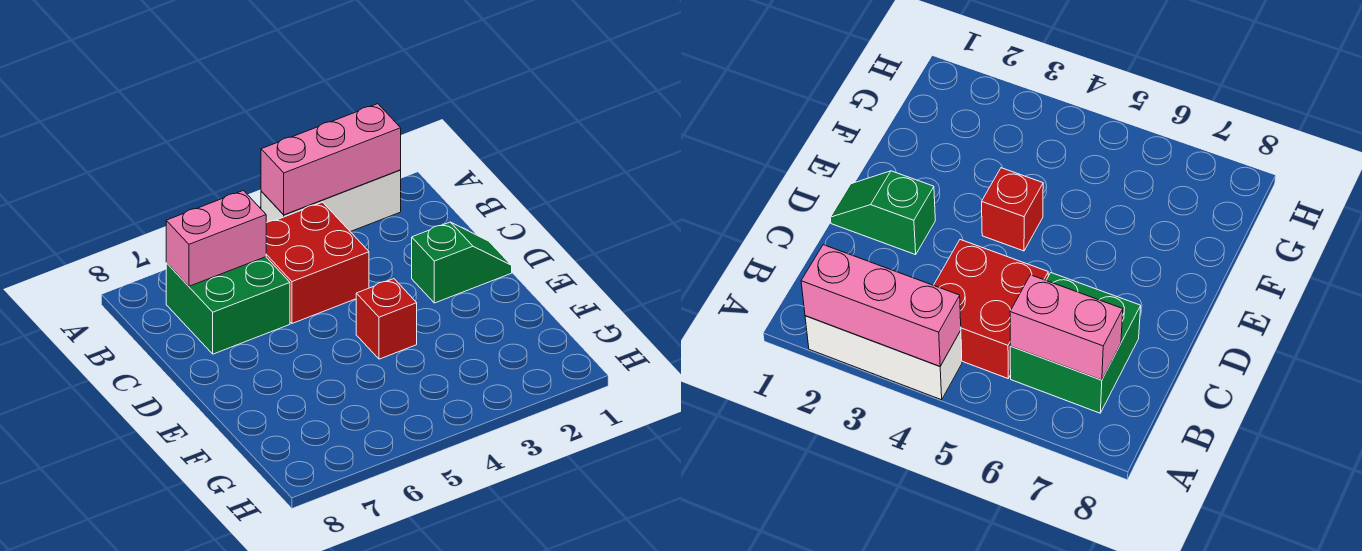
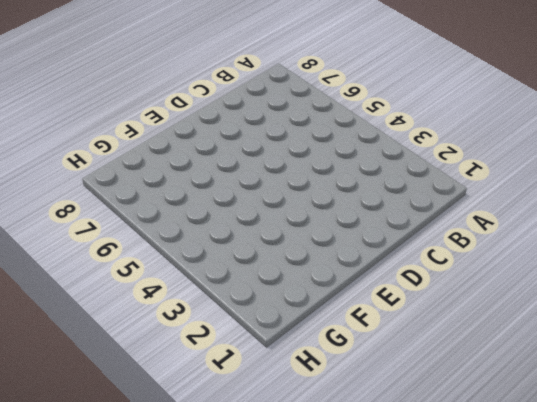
none -> white brick A2:A4 level 1
none -> red brick B4:C5 level 1

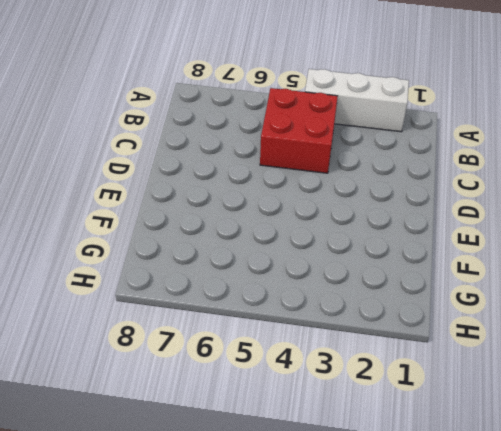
none -> green brick B6:C7 level 1
none -> green slope D1:D2 level 1 top 2

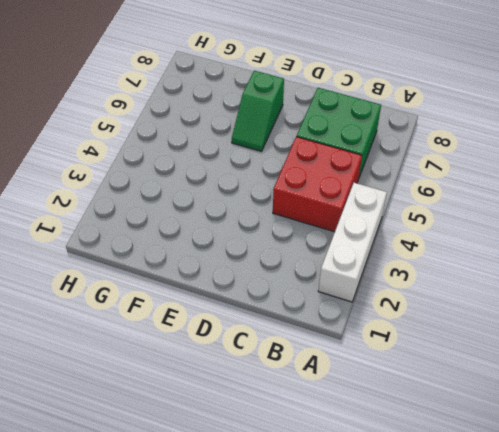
green slope E6:E7 level 1 top 7 -> green slope D1:D2 level 1 top 2
none -> red brick E4 level 1
none -> pink brick A2:A4 level 2

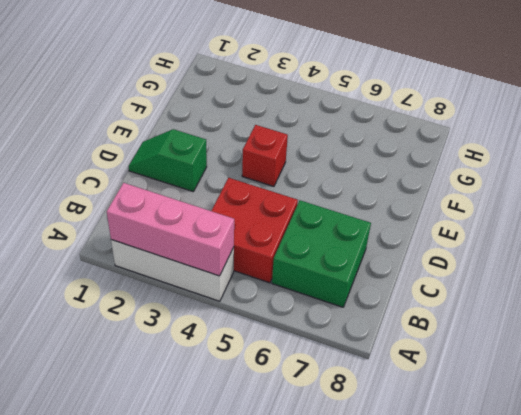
none -> pink brick B6:B7 level 2

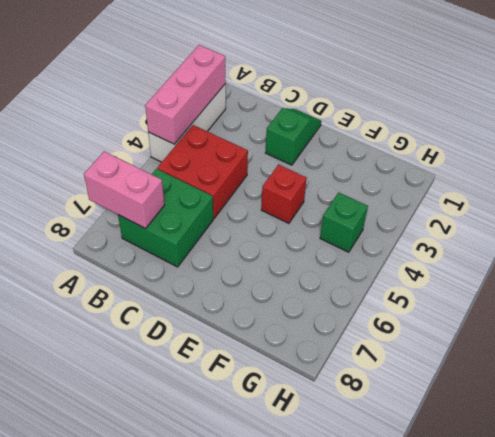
pink brick A7:B7 level 2 -> pink brick B6:B7 level 2
green brick G4 level 1 -> none

